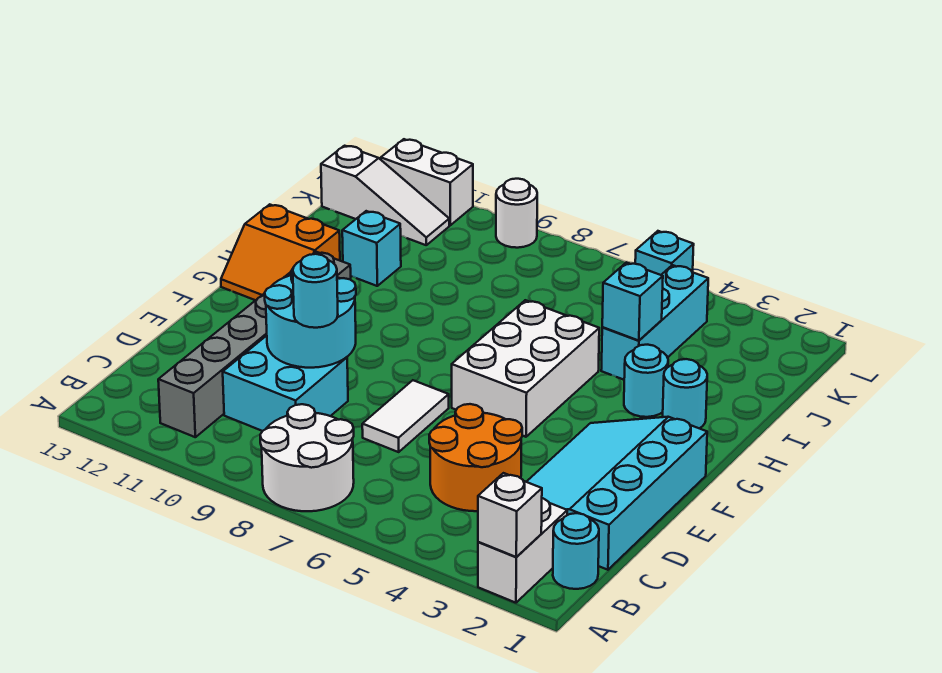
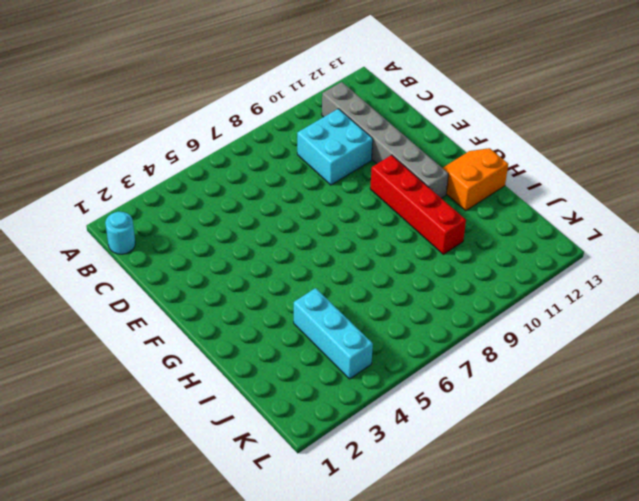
red brick F10:I10 level 1 -> none
none -> white brick A2:B2 level 1
none -> white round brick A7:B8 level 1
none -> cyan slope C1:F3 level 1 top 1

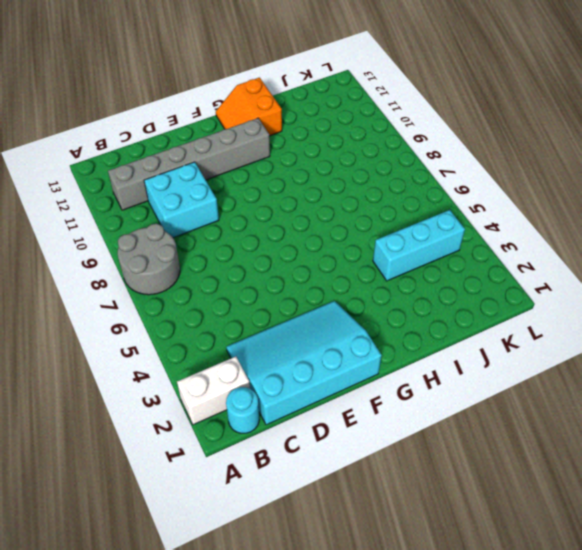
grey round brick A7:B8 level 1 -> white round brick A7:B8 level 1
none -> orange round brick C4:D5 level 1
none -> white tile D7:E7 level 1
none -> white brick F5:H6 level 1

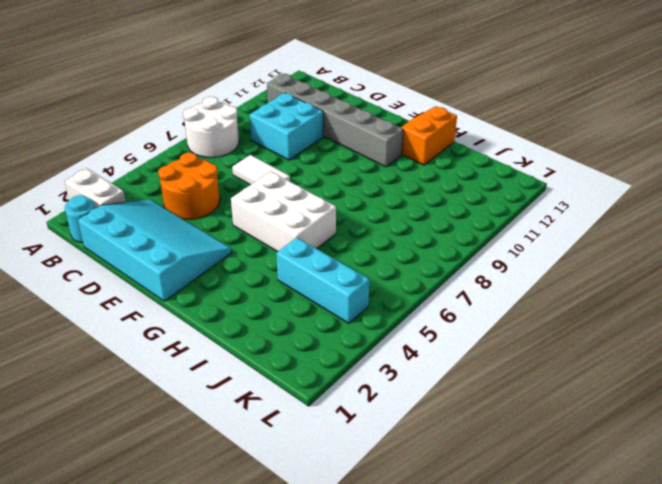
none -> cyan round brick H2 level 1
none -> cyan round brick H3 level 1
none -> cyan brick I11 level 1

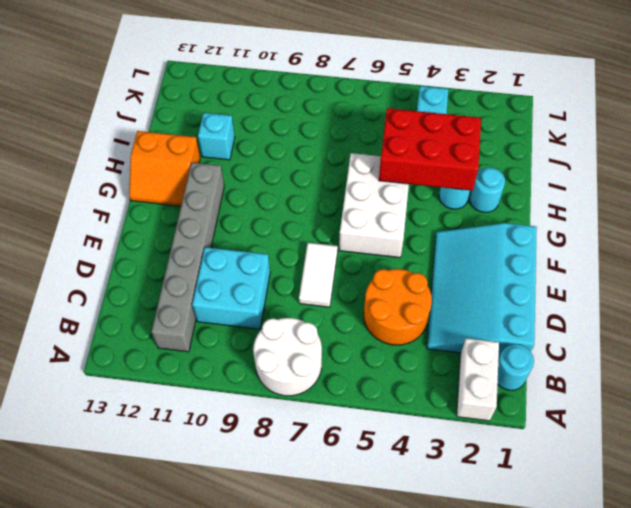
red brick H3:I5 level 2 -> cyan brick I4 level 2
none -> white slope K11:K13 level 1 top 13
none -> cyan brick L5 level 1
none -> white round brick L9 level 1

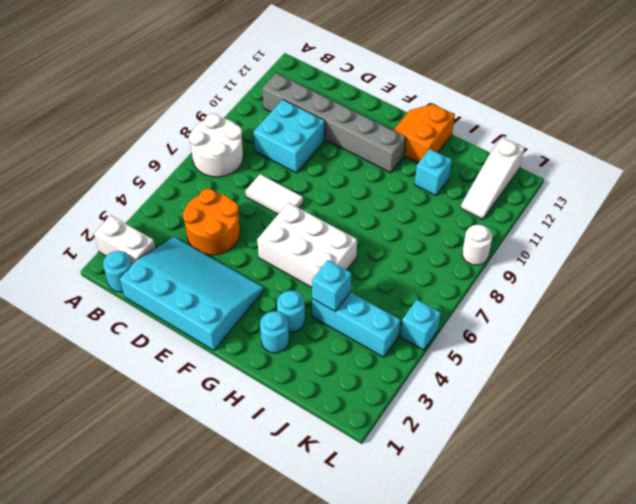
none -> white brick L11:L12 level 1
none -> white brick A2 level 2
none -> cyan round brick D9:E10 level 2

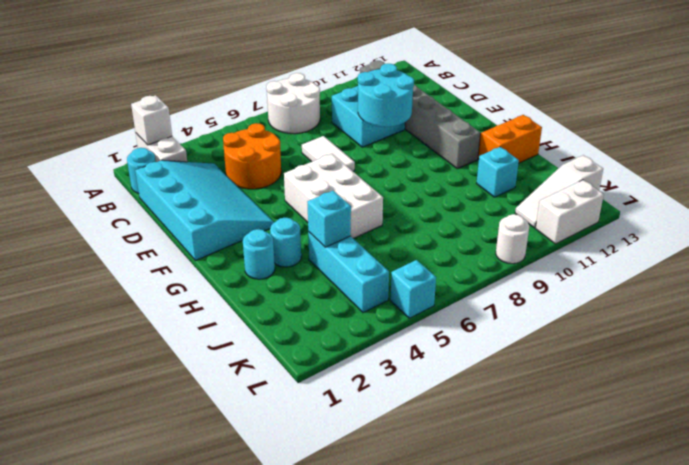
none -> cyan round brick D9 level 3

